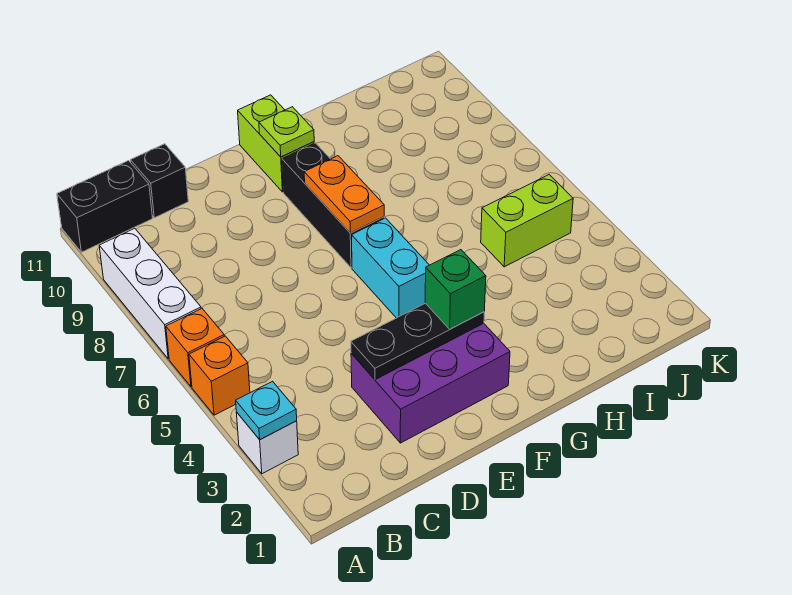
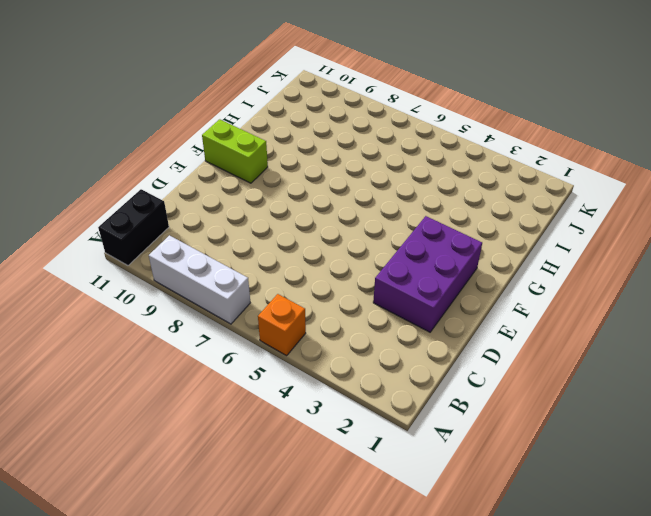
none -> white brick A3 level 1
none -> orange brick A6 level 1
none -> black brick C11 level 1

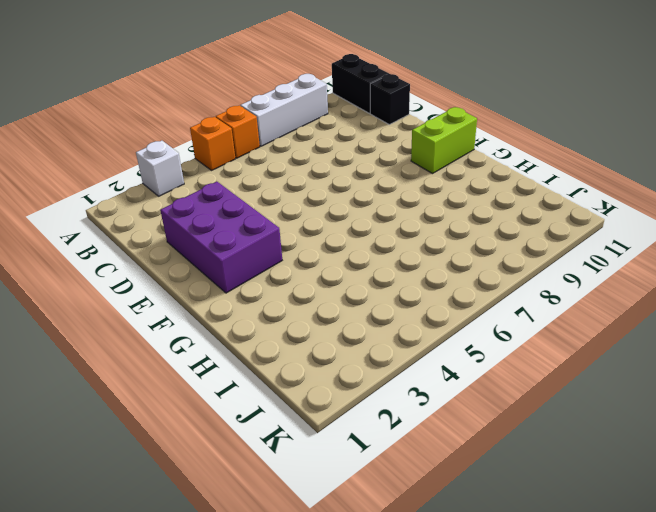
none -> cyan brick F5:F6 level 1
none -> black brick F7:F9 level 1
none -> lime brick I5:J5 level 1

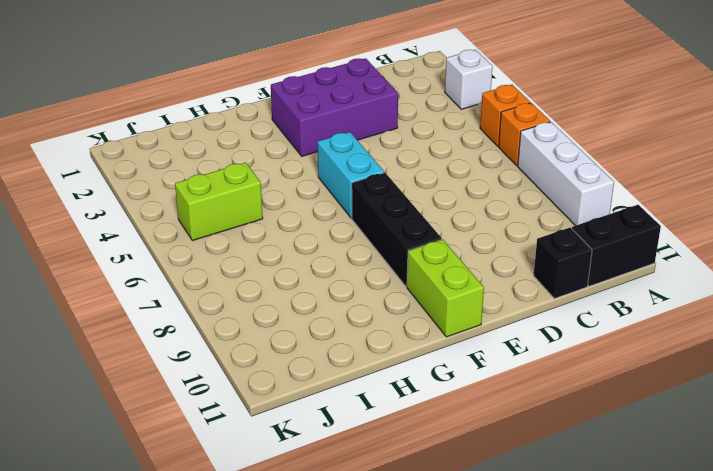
none -> cyan plate A3 level 2
none -> black plate D3:F3 level 2
none -> orange plate F7:F8 level 2

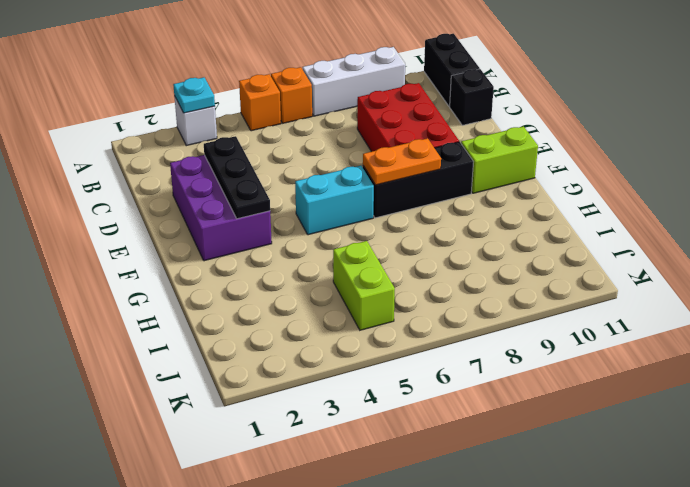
red brick C8:E9 level 1 -> none
none -> lime plate F10 level 2
none -> green brick F3 level 3

